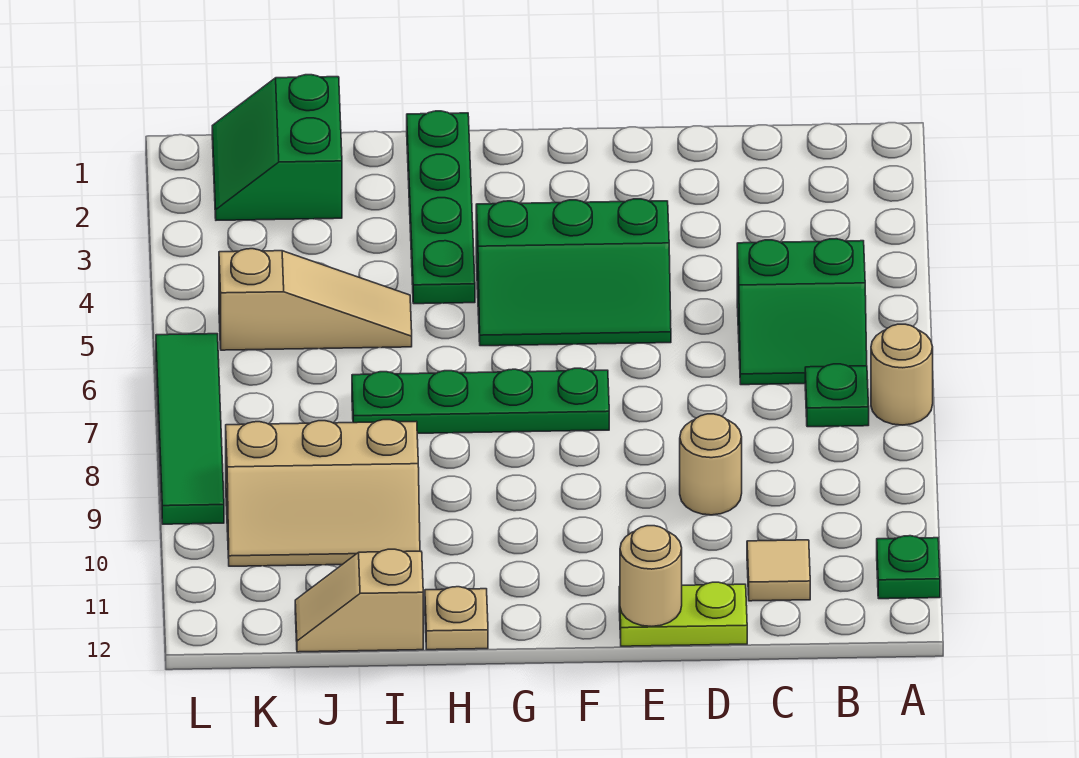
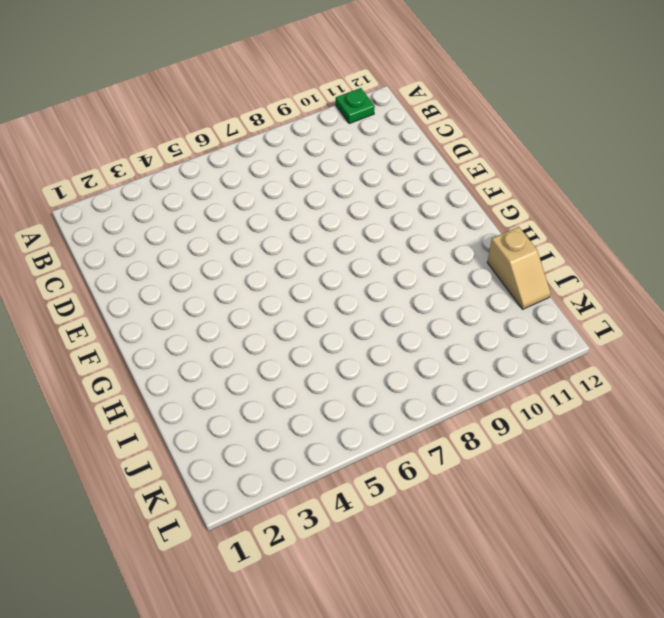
none -> tan round brick A7 level 1
none -> green slope B5:C6 level 1 top 5
none -> green plate B7 level 1

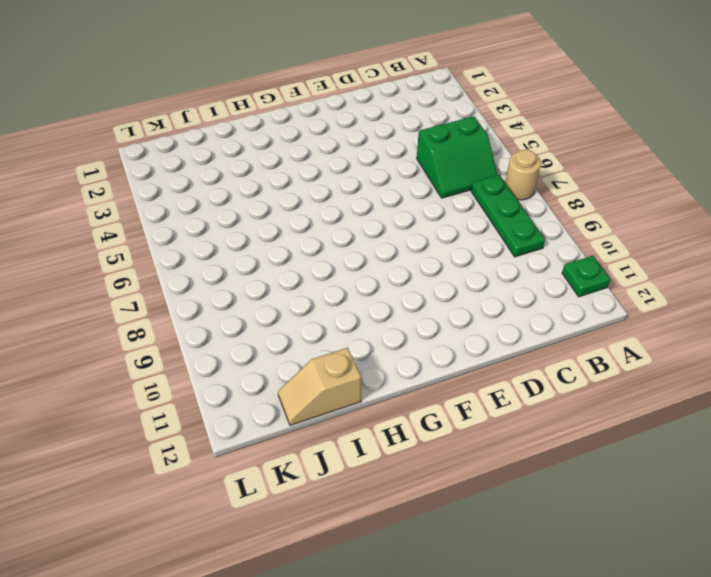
green plate B7:B9 level 1 -> green plate B7 level 1
none -> tan tile C11 level 1
none -> tan round brick D9 level 1
none -> lime plate D12:E12 level 1

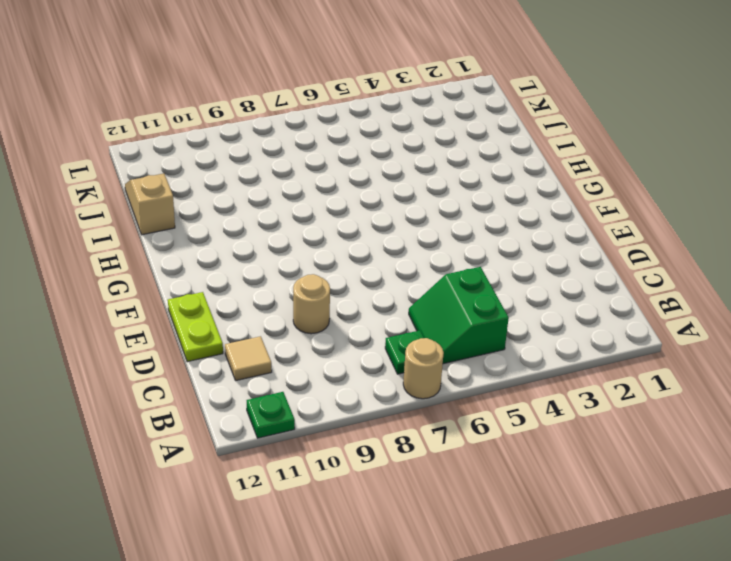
none -> green slope E4:G5 level 1 top 4
none -> green plate F7:I7 level 1
none -> green plate H1:H4 level 1

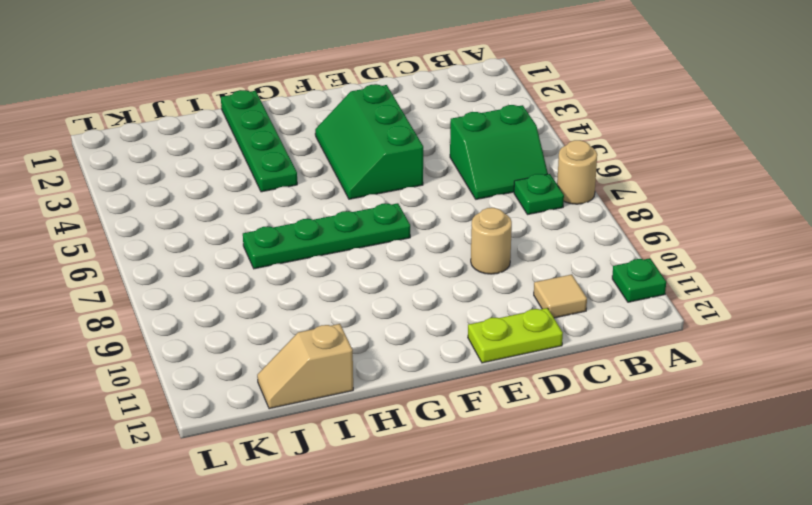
green slope E3:F5 level 1 top E -> green slope E4:G5 level 1 top 4
none -> tan plate H12 level 1
none -> tan slope I5:K5 level 1 top K
none -> tan slope I9:K10 level 1 top 9

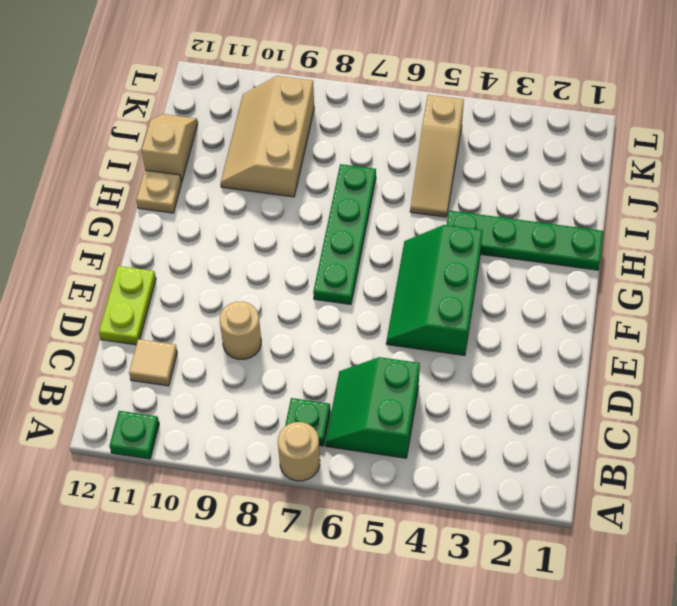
none -> green slope J1:K2 level 1 top J
none -> green tile L6:L9 level 1
none -> tan round brick E12 level 2

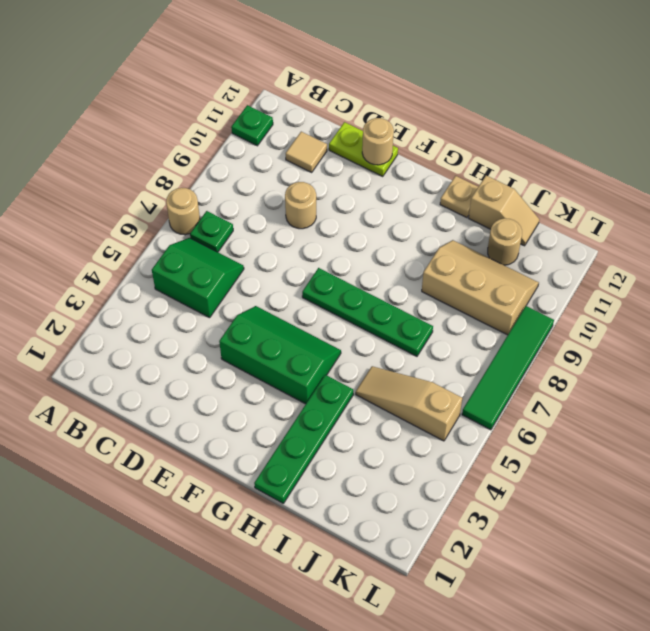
tan round brick J11 level 1 -> none
none -> green slope J1:K2 level 1 top J

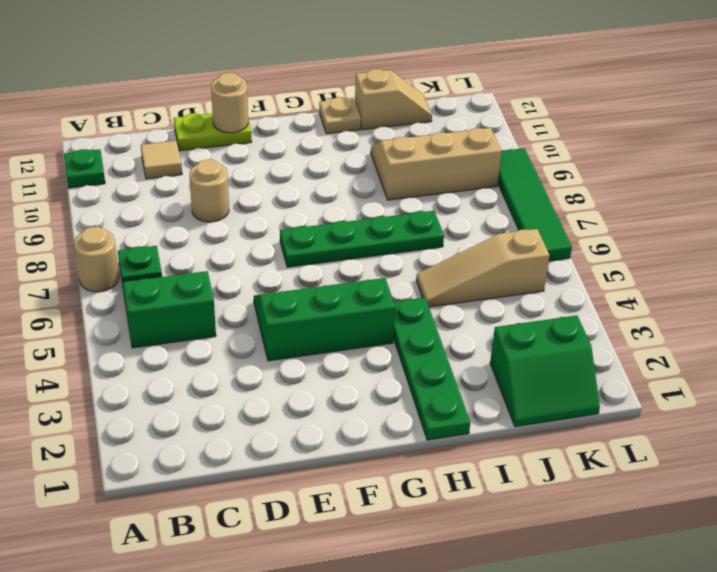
green slope J1:K2 level 1 top 2 -> green slope J1:K2 level 1 top J

